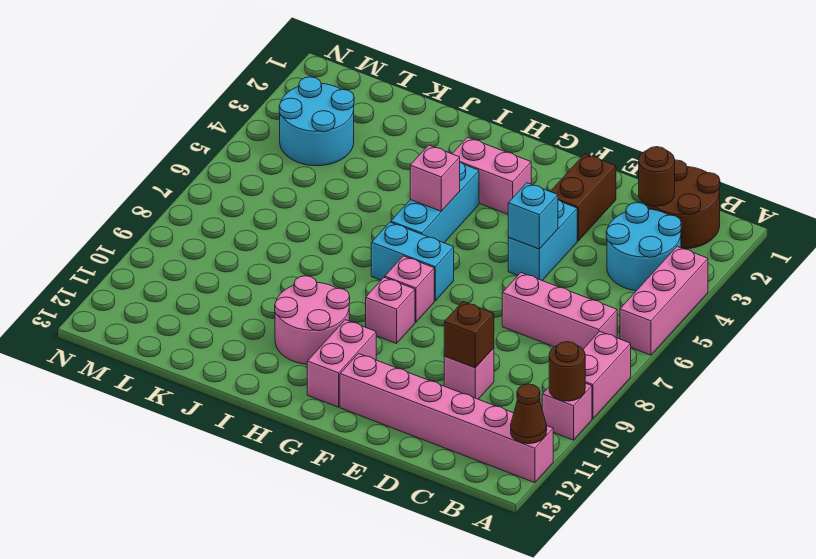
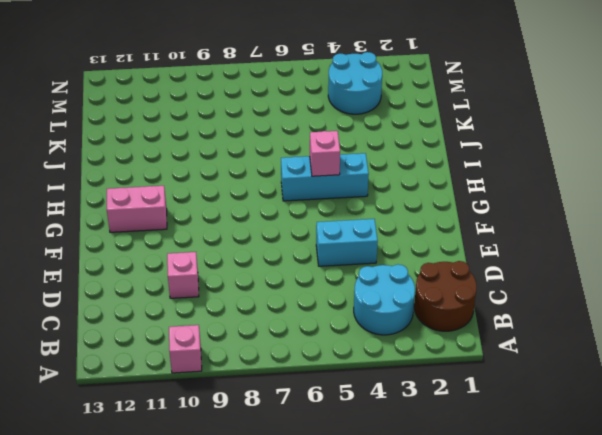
none -> pink brick A4:A6 level 1
none -> pink brick A8:A9 level 1
none -> pink brick A12:F12 level 1

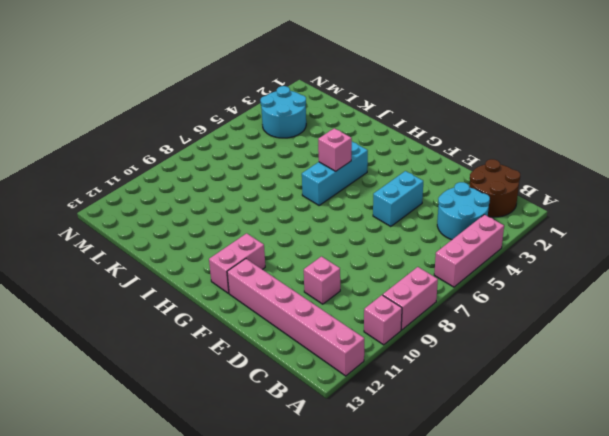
none -> pink brick B7:D7 level 1
none -> brown brick E2:E3 level 1
none -> pink brick G3:H3 level 1

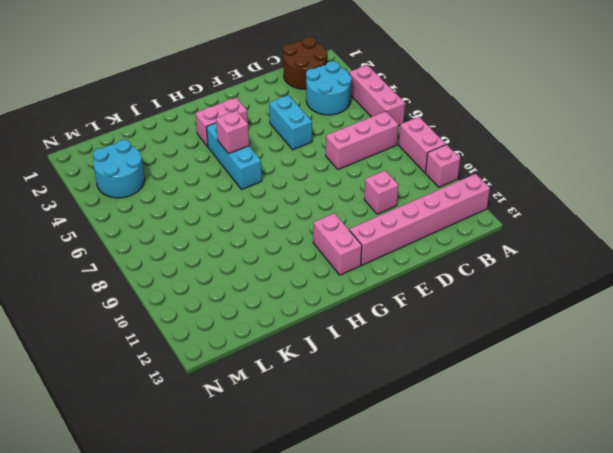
none -> brown brick E2:E3 level 1
none -> cyan brick G7:H7 level 1
none -> pink brick G8 level 1

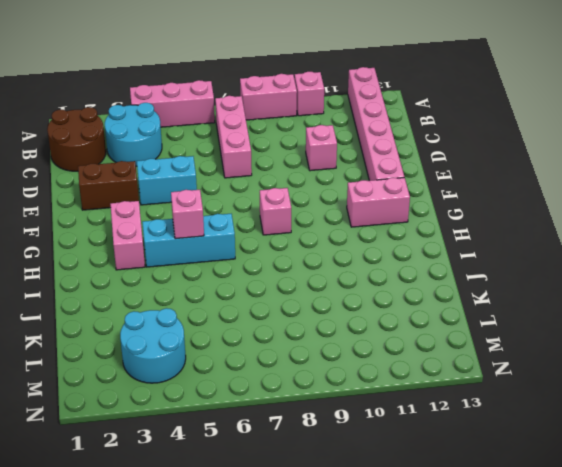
none -> cyan brick G7:H7 level 1
none -> pink brick G9 level 1
none -> pink round brick H10:I11 level 1

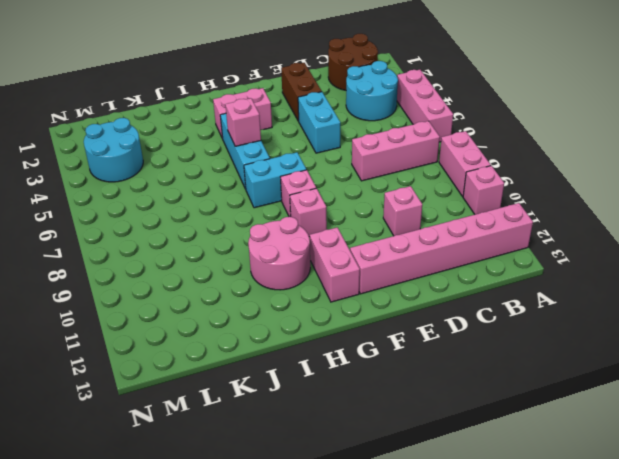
none -> brown round brick A10 level 2
none -> brown cone A12 level 2
none -> brown round brick C2 level 2

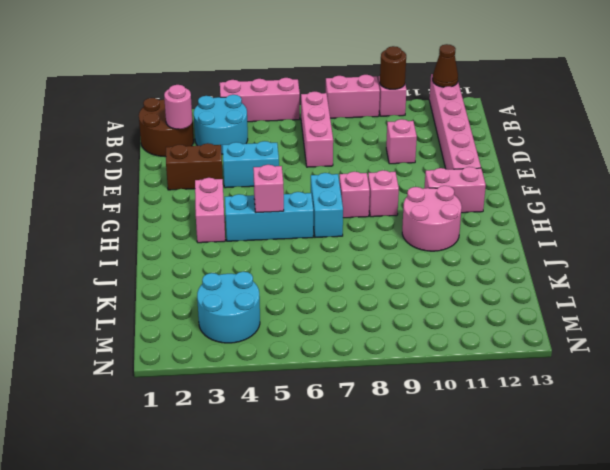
pink round brick C2 level 2 -> brown round brick C2 level 2
none -> brown brick D10 level 2
none -> cyan brick E5 level 2

